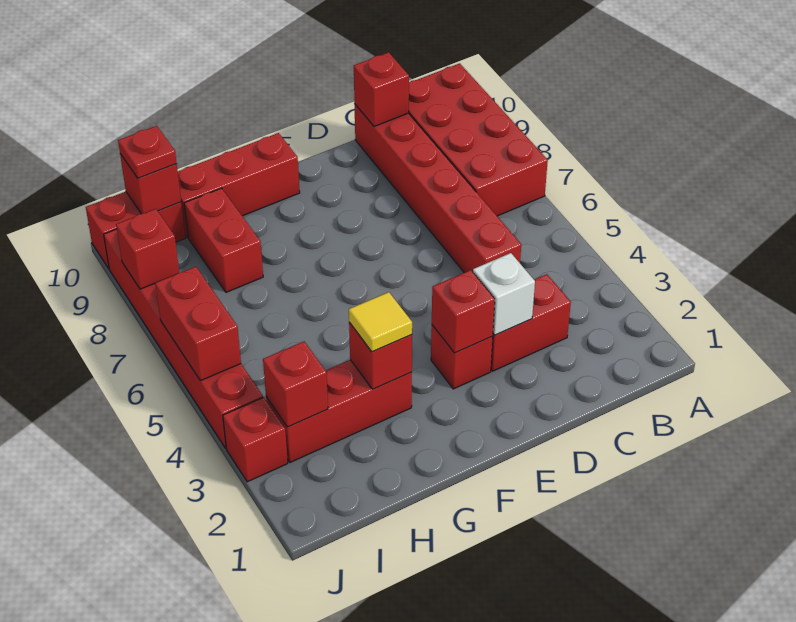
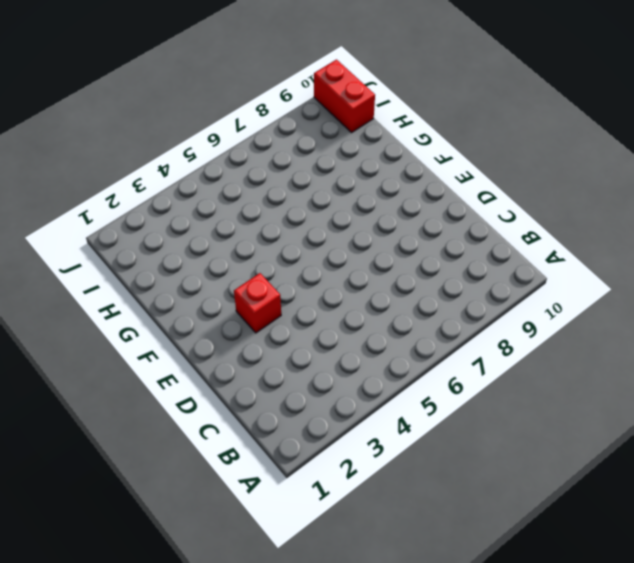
none -> red brick A7:B10 level 1
none -> red brick C3:D3 level 1
none -> red brick C5:C10 level 1

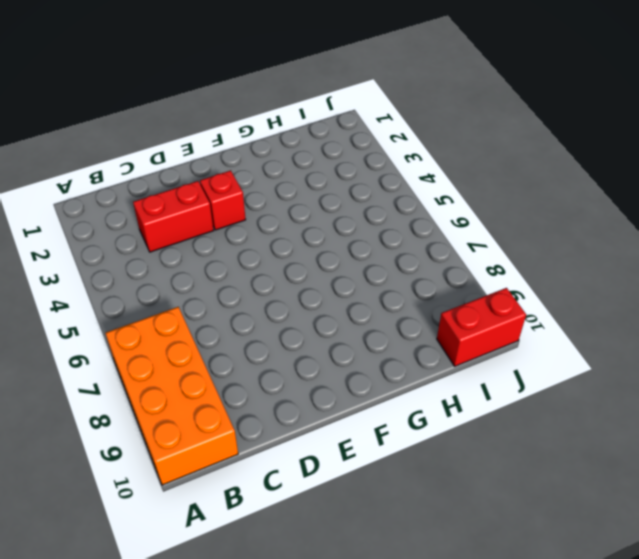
orange brick A7:B10 level 1 -> red brick A7:B10 level 1
none -> red brick C5:C10 level 1
none -> red brick F10:H10 level 1
none -> red brick G3:I3 level 1

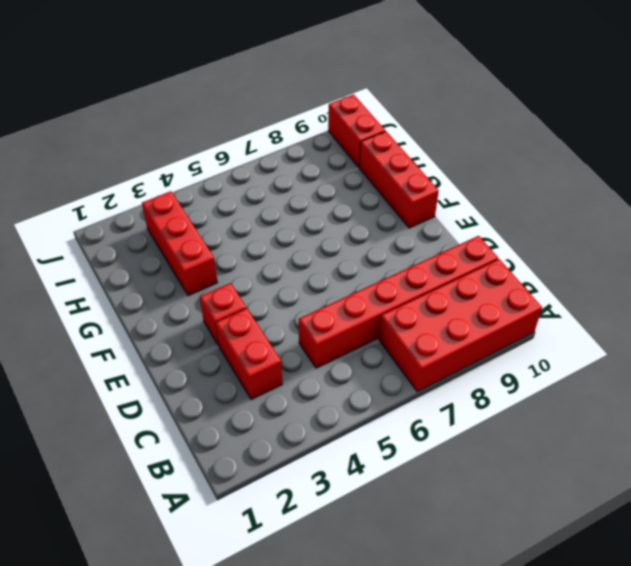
none -> red brick H8:H9 level 1
none -> red brick J3 level 1
none -> red brick J4:J9 level 1

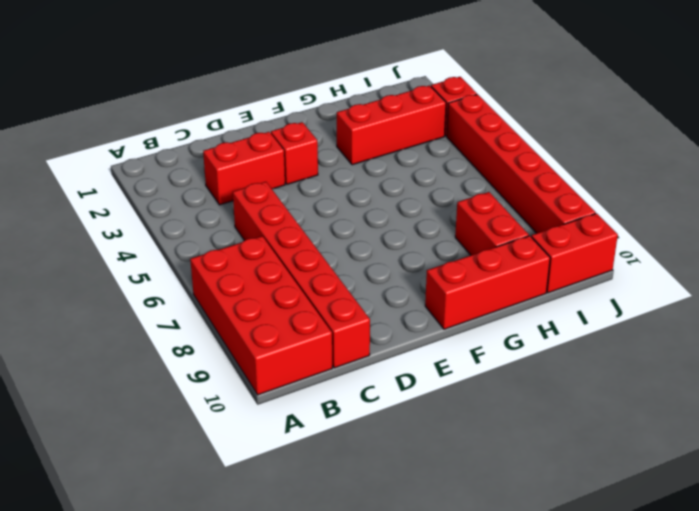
none -> red brick C10 level 2
none -> white brick D3 level 2
none -> red brick E3 level 2

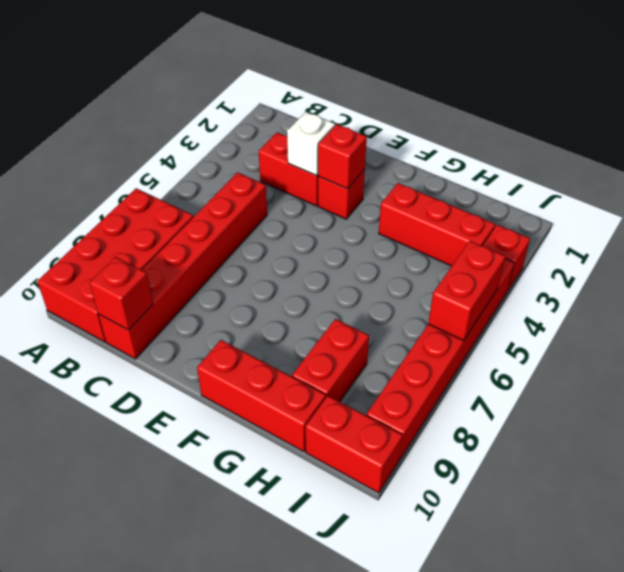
none -> red brick G3 level 2
none -> red brick I3 level 2
none -> red brick I10 level 2

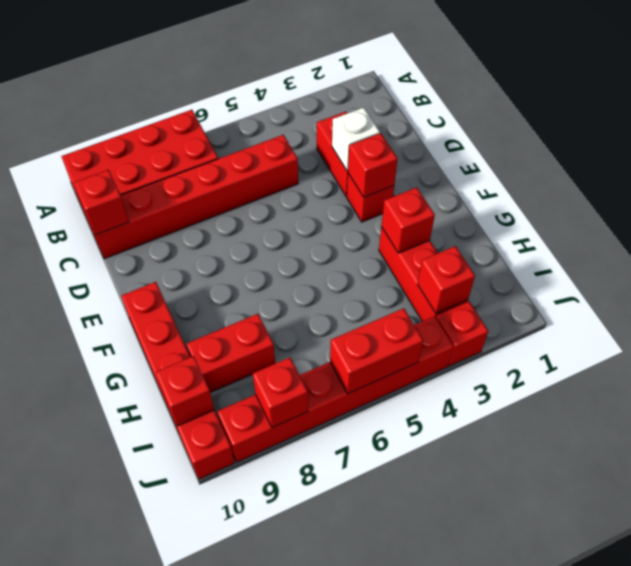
none -> yellow tile G3 level 3
none -> red plate I10 level 3

